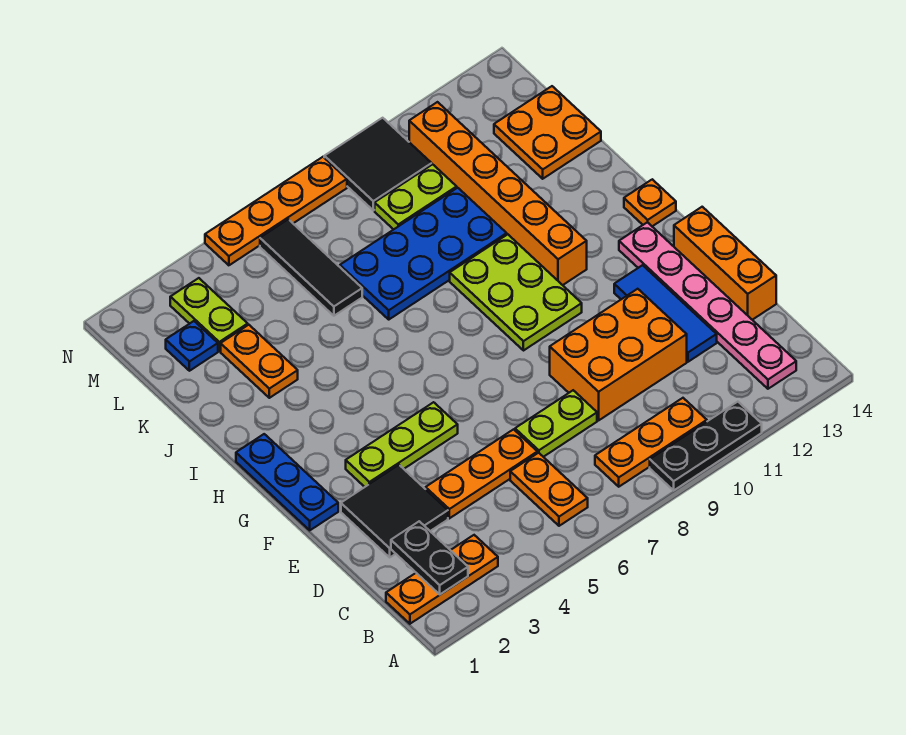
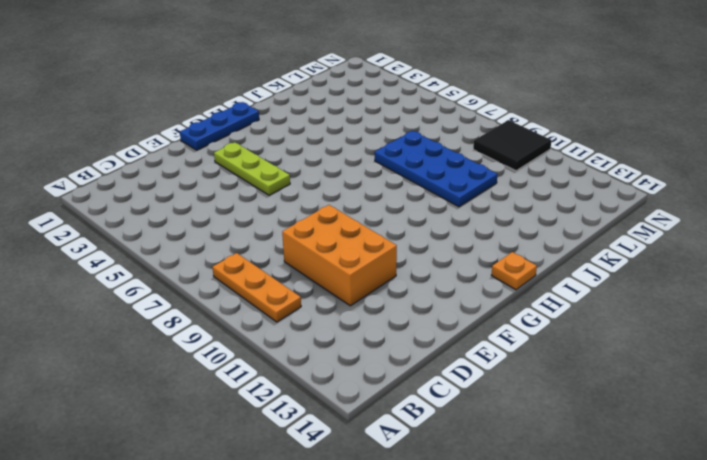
none -> black plate A9:A11 level 1
none -> orange plate B1:B3 level 1
none -> orange plate B6:C6 level 1

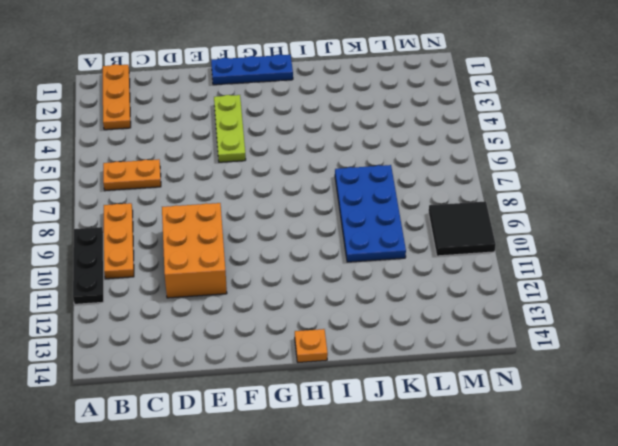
none -> pink plate B13:G13 level 1
none -> black tile D2:E3 level 1
none -> orange plate D4:D6 level 1

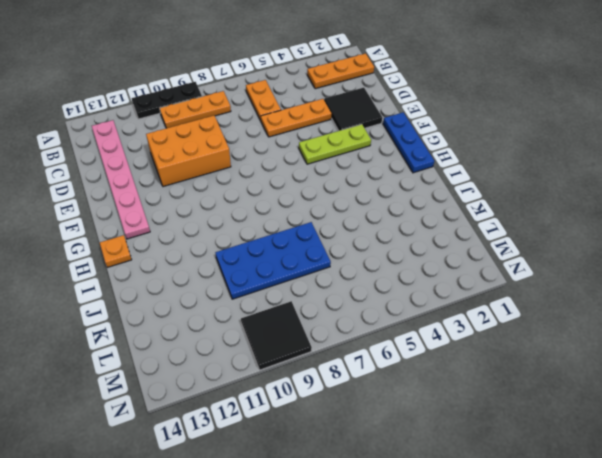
none -> lime plate D7:D8 level 1
none -> blue tile D12:F12 level 1
none -> orange brick D14:F14 level 1

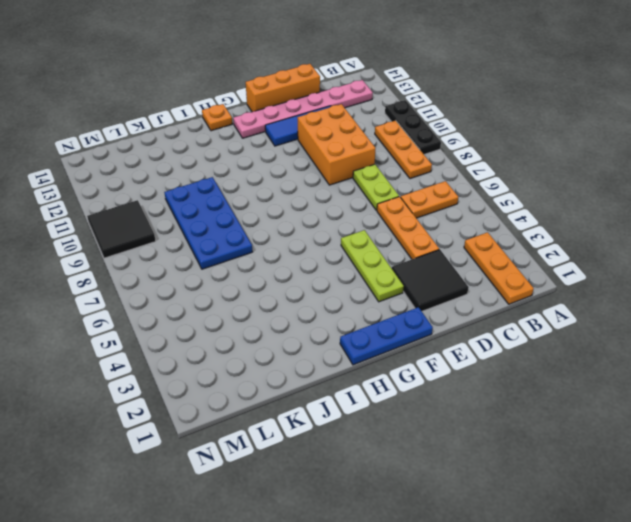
none -> lime plate G9:I10 level 1
none -> orange brick H11:M11 level 1
none -> orange plate J3:K3 level 1

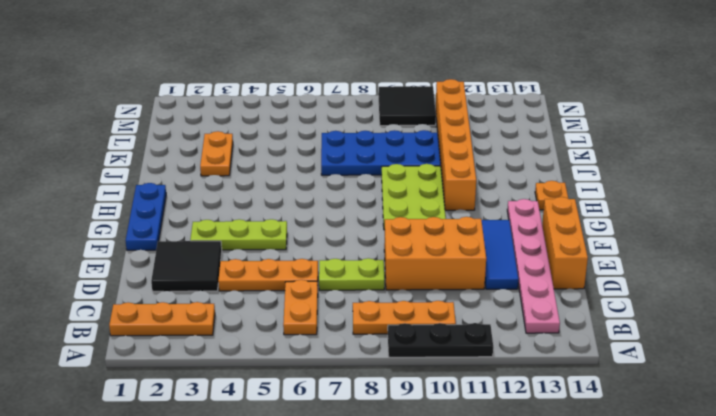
none -> black tile K6:M6 level 1
none -> orange plate K13:L14 level 1
none -> blue plate L2 level 1

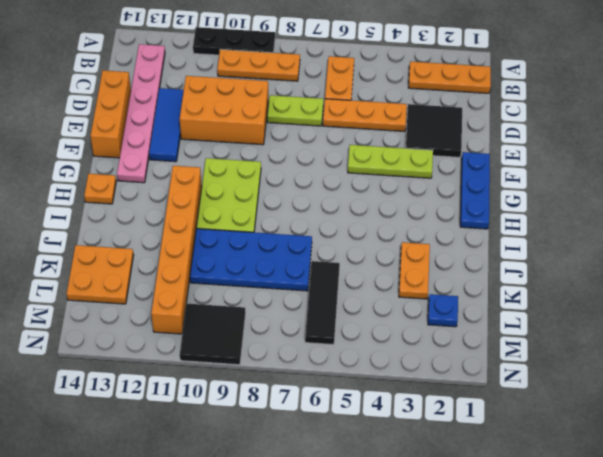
none -> lime plate L3:M3 level 1
none -> lime plate L9:L10 level 1
none -> orange plate N5:N8 level 1

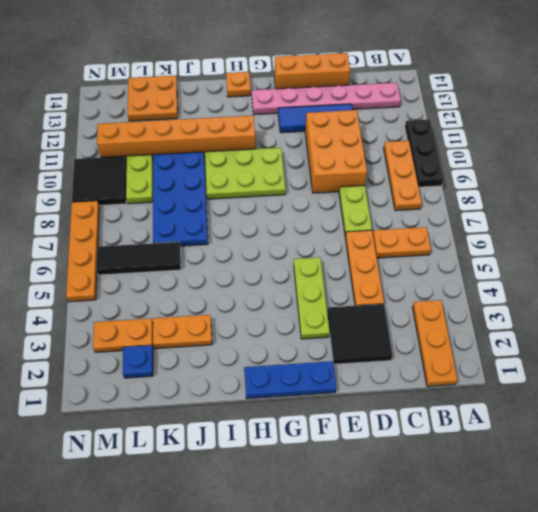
orange plate L3:M3 level 1 -> lime plate L3:M3 level 1
none -> black plate B2:C2 level 2

